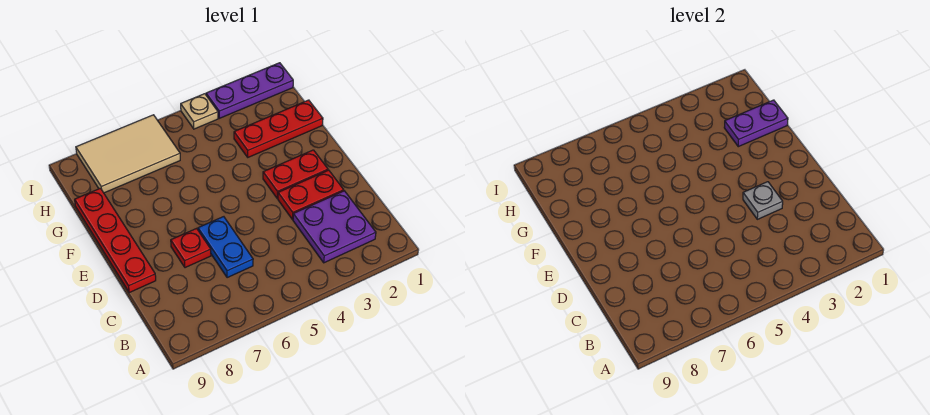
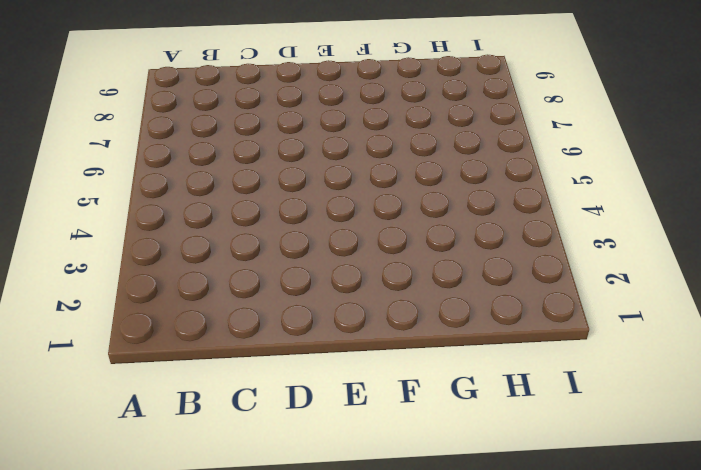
none -> purple plate B2:C3 level 1
none -> blue plate C6:D6 level 1
none -> red plate D2:D3 level 1

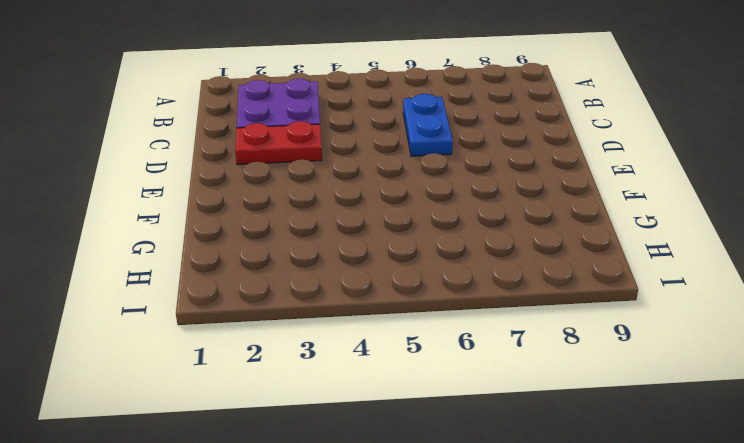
none -> red plate D7 level 1
none -> red plate D9:G9 level 1
none -> red plate E2:E3 level 1

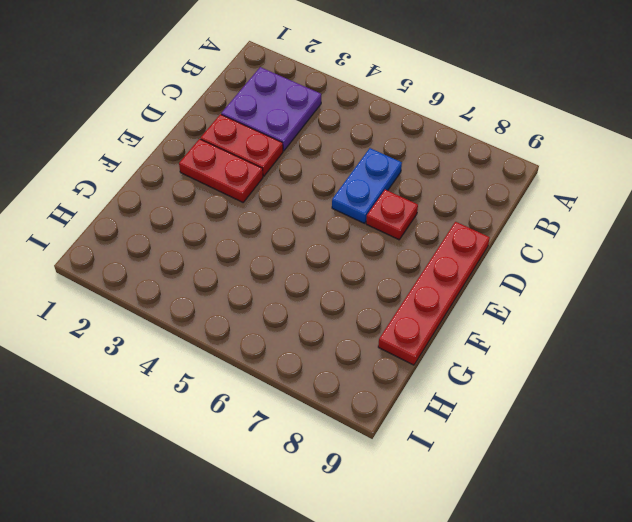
none -> red plate G1:G3 level 1
none -> tan tile H6:I8 level 1
none -> purple plate I1:I3 level 1

